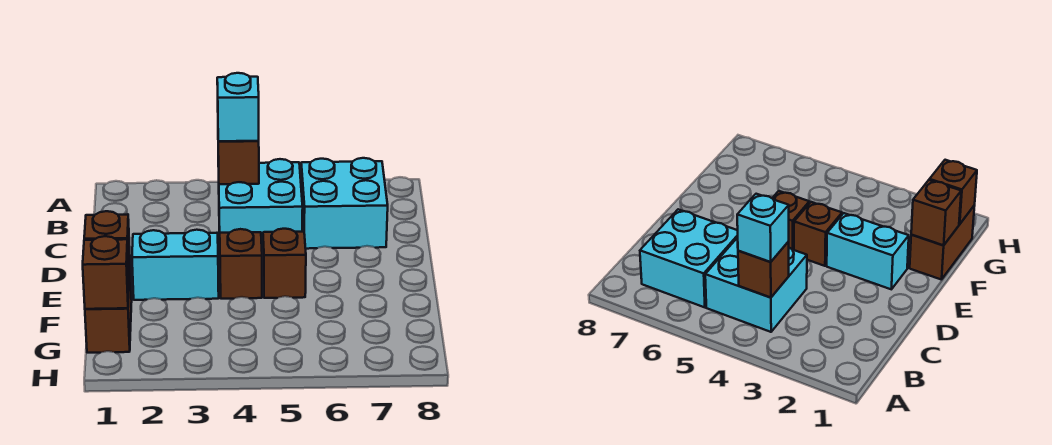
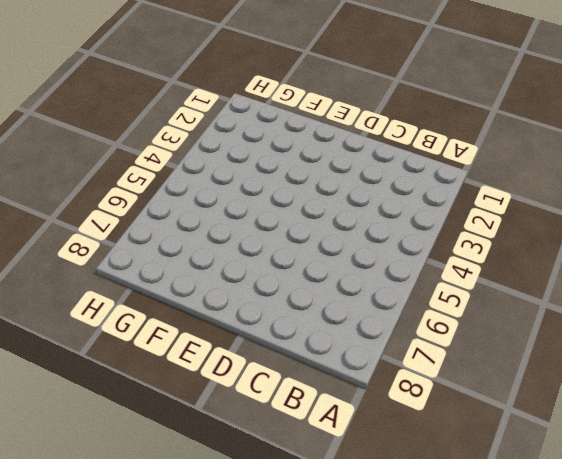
none -> cyan brick B4:C5 level 1
none -> cyan brick B6:C7 level 1

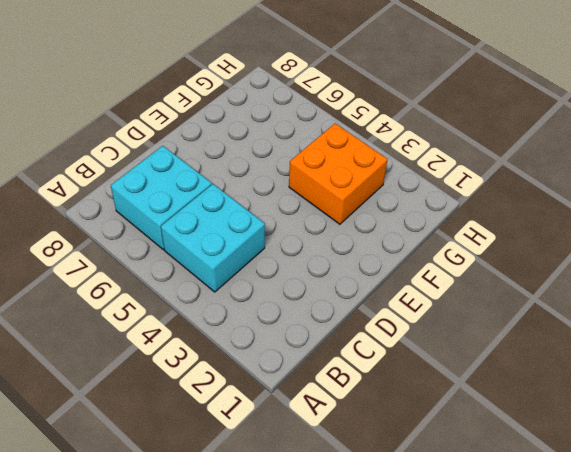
orange brick F3:G4 level 1 -> none
none -> cyan brick E2:E3 level 1
none -> brown brick E4 level 1

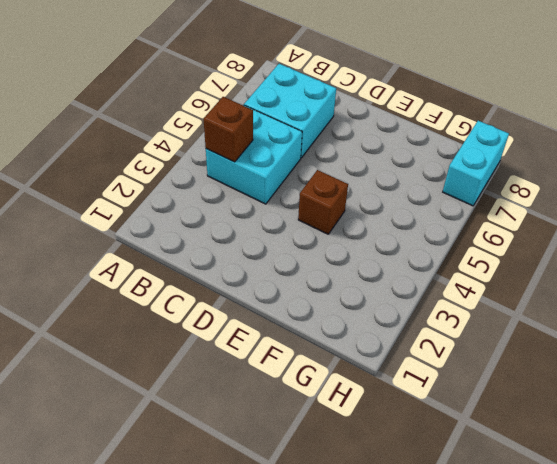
cyan brick H7:H8 level 1 -> cyan brick E2:E3 level 1
none -> brown brick E5 level 1
none -> brown brick F1:G1 level 1

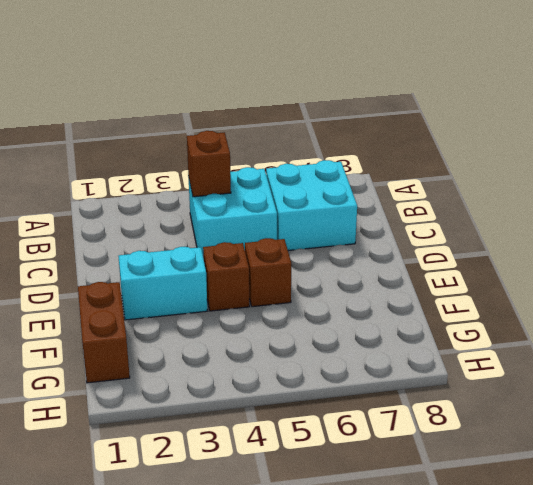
none -> brown brick F1 level 2
none -> brown brick G1 level 2

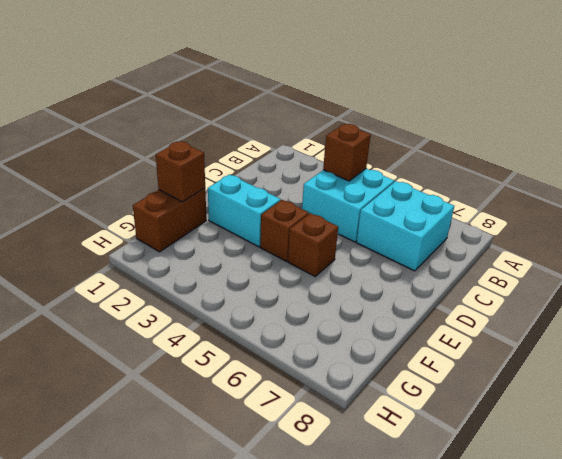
none -> brown brick G1 level 2
none -> cyan brick B4 level 3

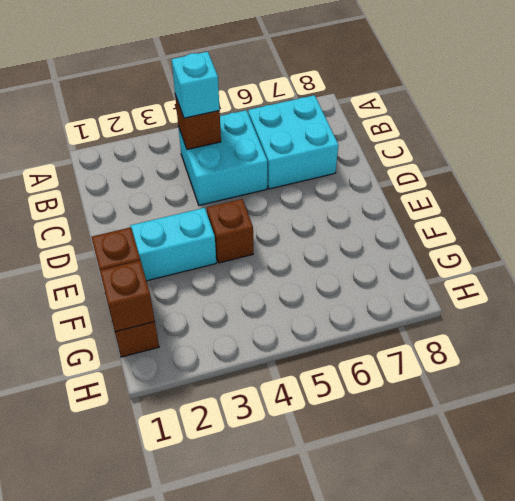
none -> brown brick E5 level 1

